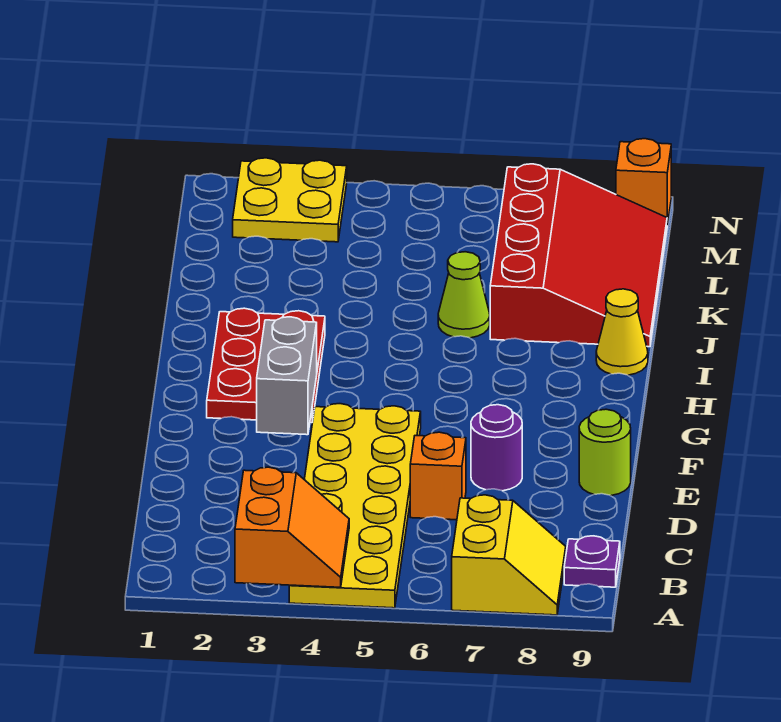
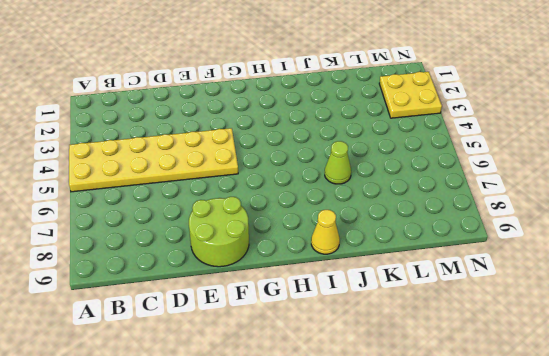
lime round brick E8:F9 level 1 -> lime round brick E9 level 1
none -> yellow slope A7:B8 level 1 top 7
none -> purple plate B9 level 1
none -> orange brick D6 level 1

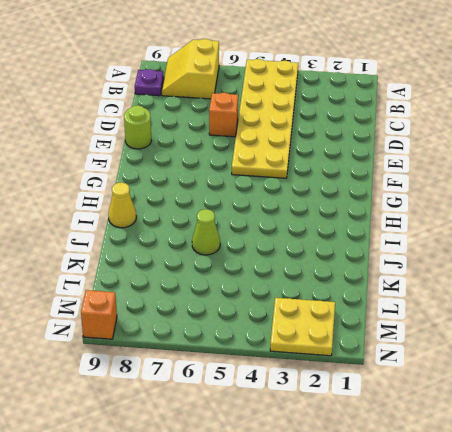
none -> purple round brick E7 level 1
none -> red plate G2:I3 level 1
none -> red slope J7:M9 level 1 top 7

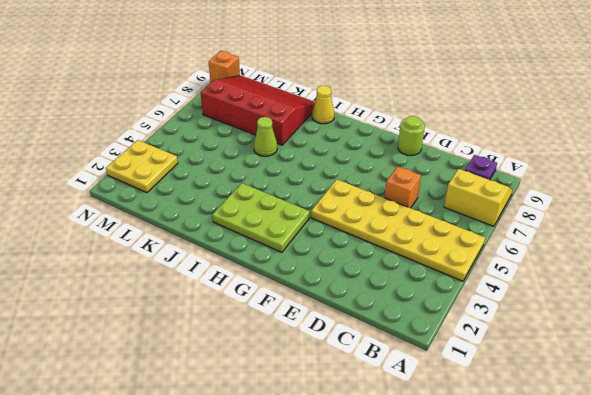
lime plate G2:I3 level 1 -> red plate G2:I3 level 1
none -> purple round brick E7 level 1
none -> orange slope A3:B4 level 2 top 3
none -> grey brick F3:G3 level 2

